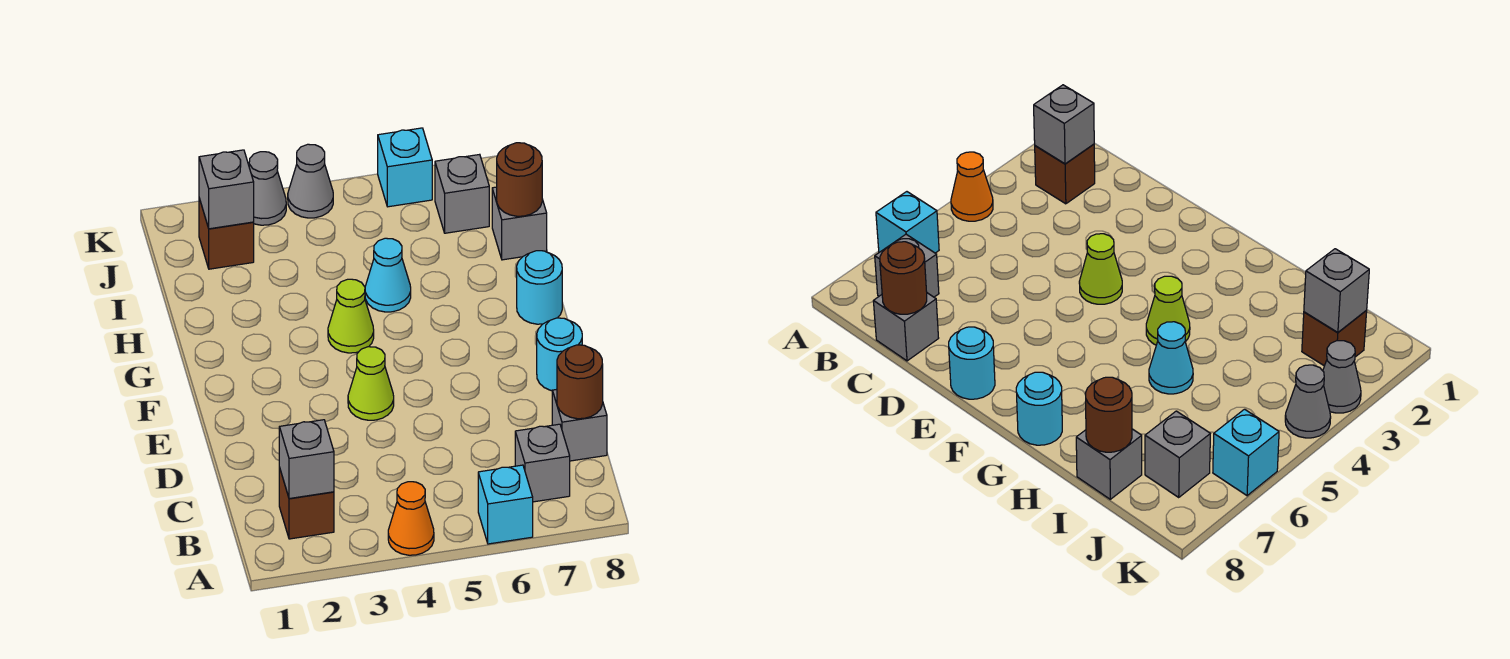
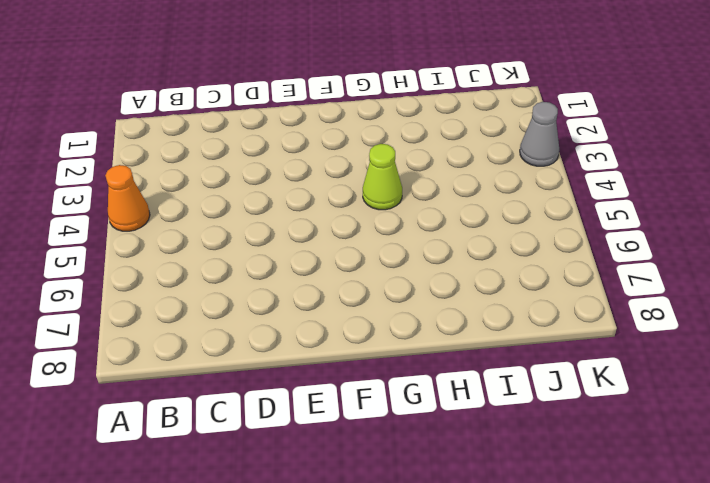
none -> cyan brick A6 level 1
none -> brown brick B2 level 1
none -> grey brick B7 level 1

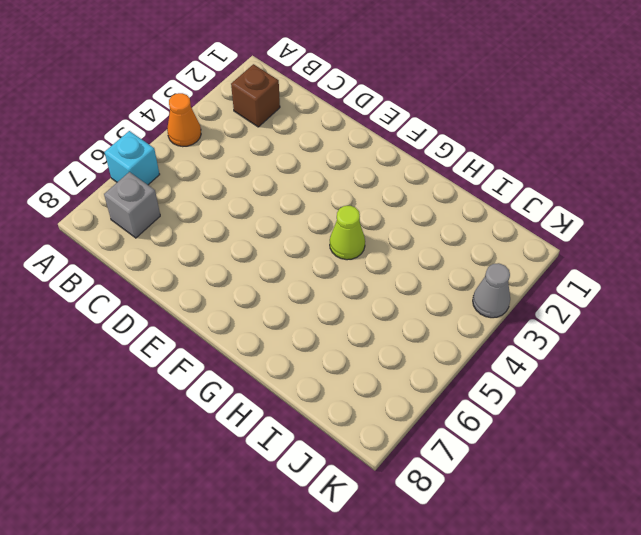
none -> grey brick C8 level 1
none -> lime cone E4 level 1
none -> cyan round brick E8 level 1

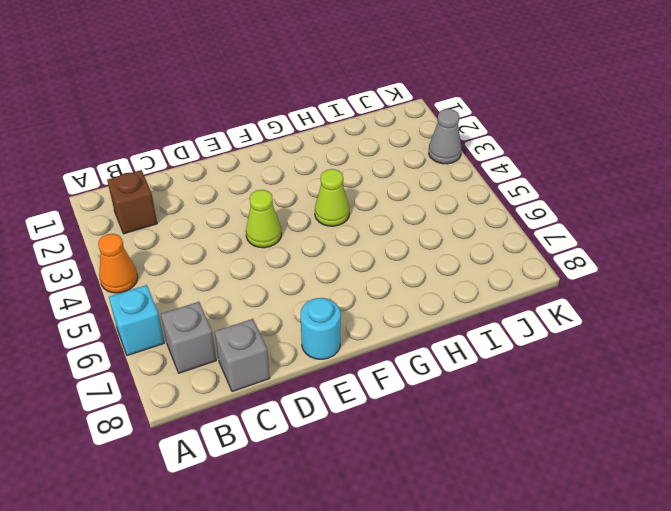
none -> cyan round brick G8 level 1
none -> cyan cone H5 level 1
none -> grey brick I8 level 1

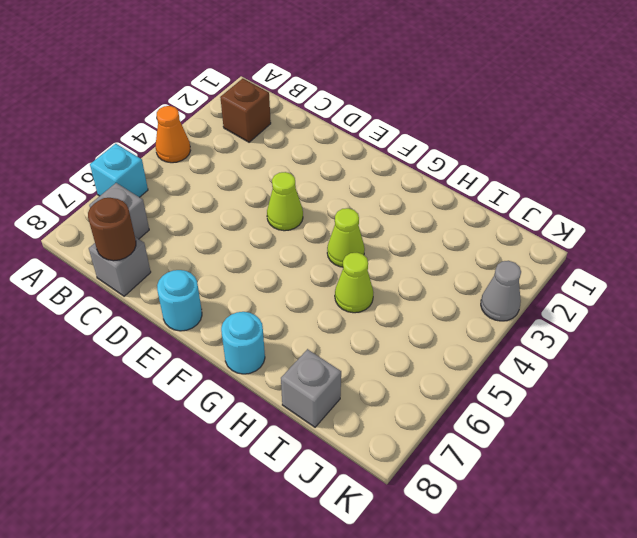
lime cone H5 level 1 -> cyan cone H5 level 1
none -> brown brick J2 level 1
none -> grey brick J7 level 1
none -> grey cone K4 level 1

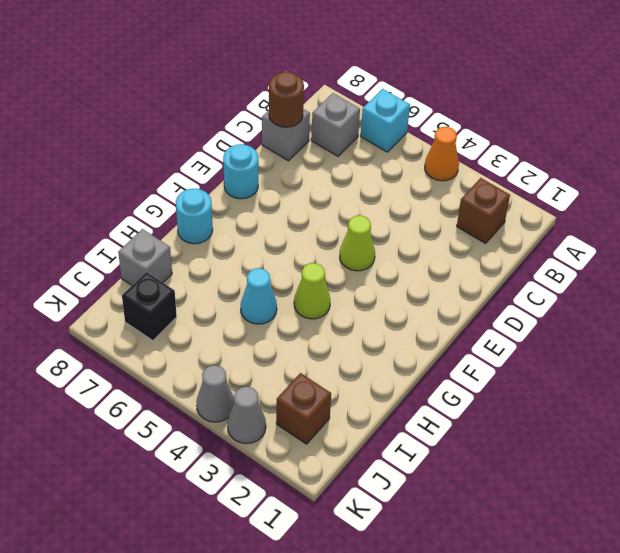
black brick J7 level 1 -> grey brick J7 level 1
none -> cyan brick K6 level 1
none -> grey brick B2 level 2
none -> brown round brick I8 level 2

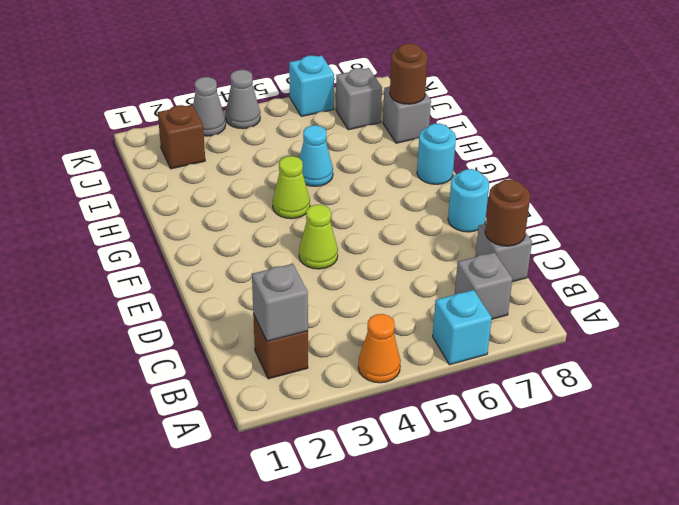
none -> grey brick J2 level 2

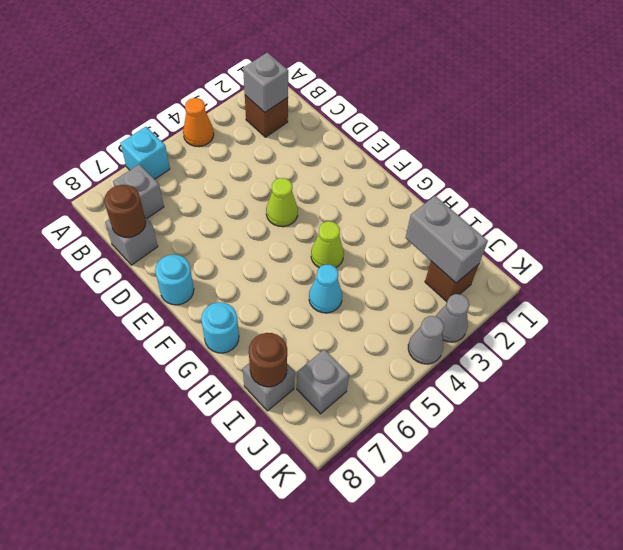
grey brick I2:J2 level 2 -> grey brick J2 level 2
none -> cyan brick K6 level 1

